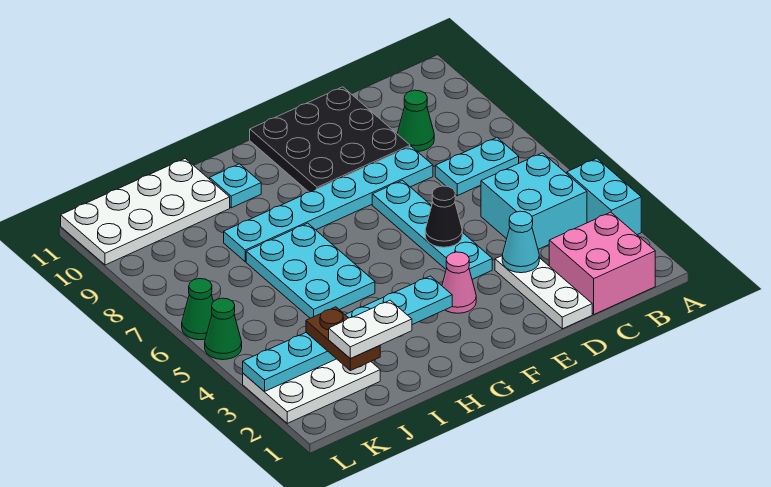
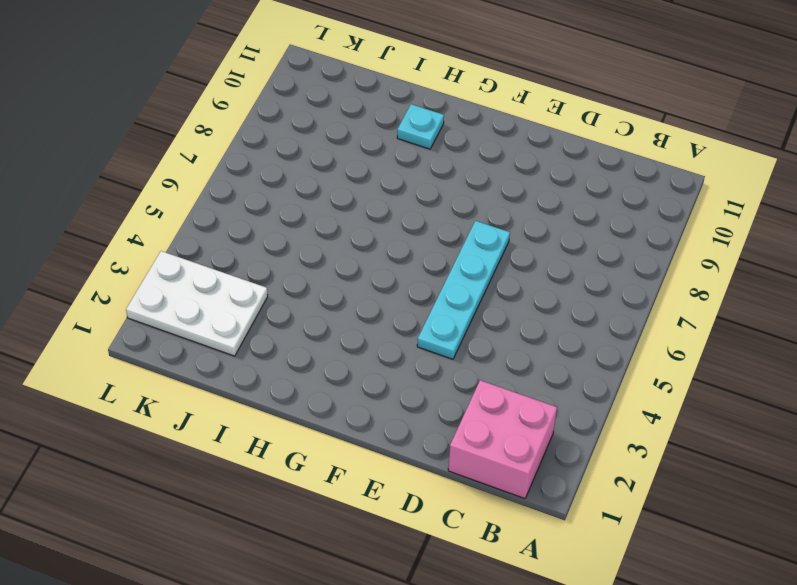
none -> cyan brick A3:A4 level 1
none -> cyan brick B4:C5 level 1
none -> cyan plate B7:C7 level 1

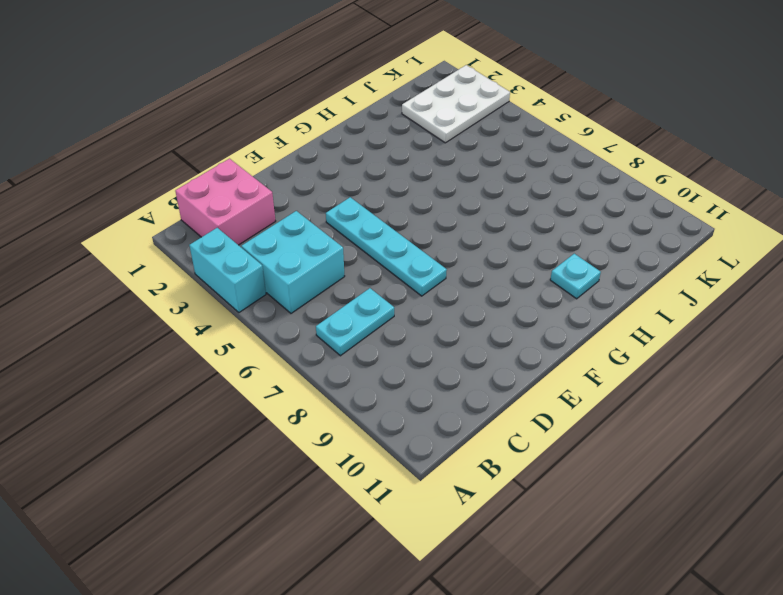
none -> green cone C9 level 1
none -> white plate D1:D3 level 1
none -> cyan plate D8:I8 level 1

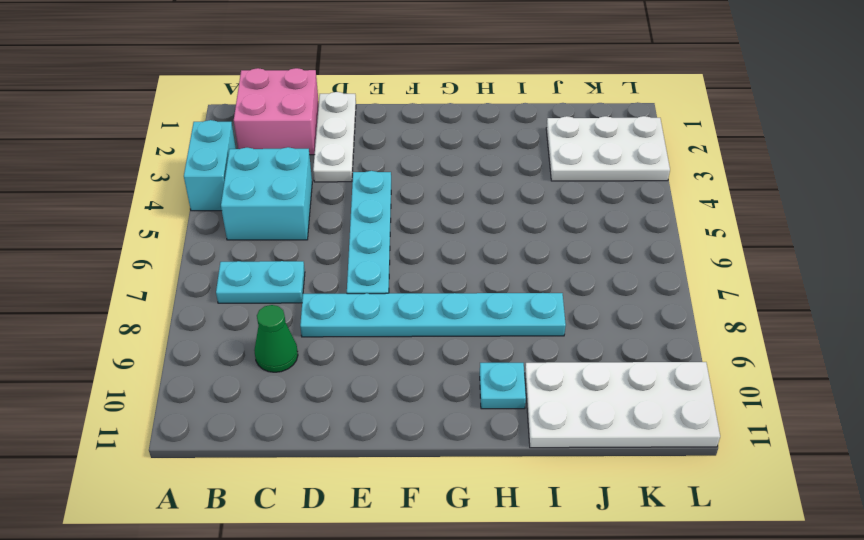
none -> black plate D9:F11 level 1
none -> pink cone F3 level 1
none -> cyan plate H5:I7 level 1

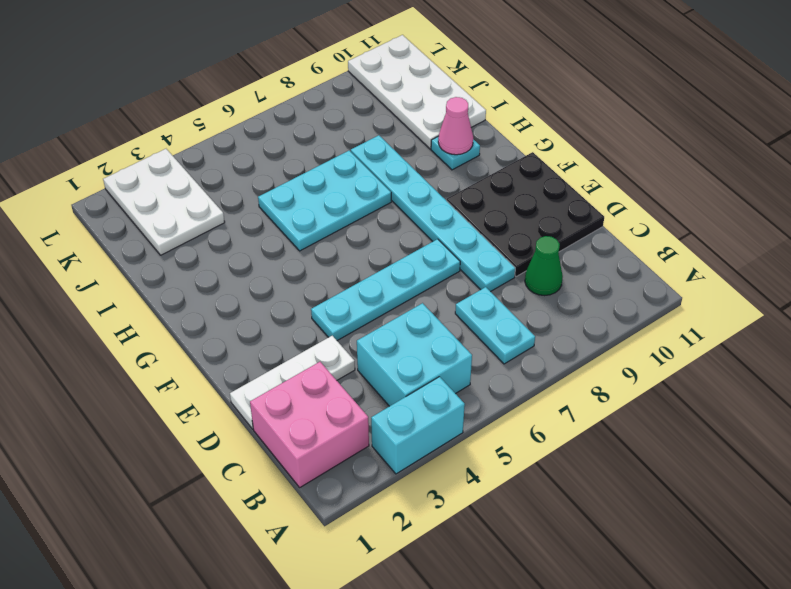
pink cone H10 level 2 -> pink cone F3 level 1
none -> green cone L5 level 1
none -> green cone L6 level 1
none -> cyan cone D3 level 2

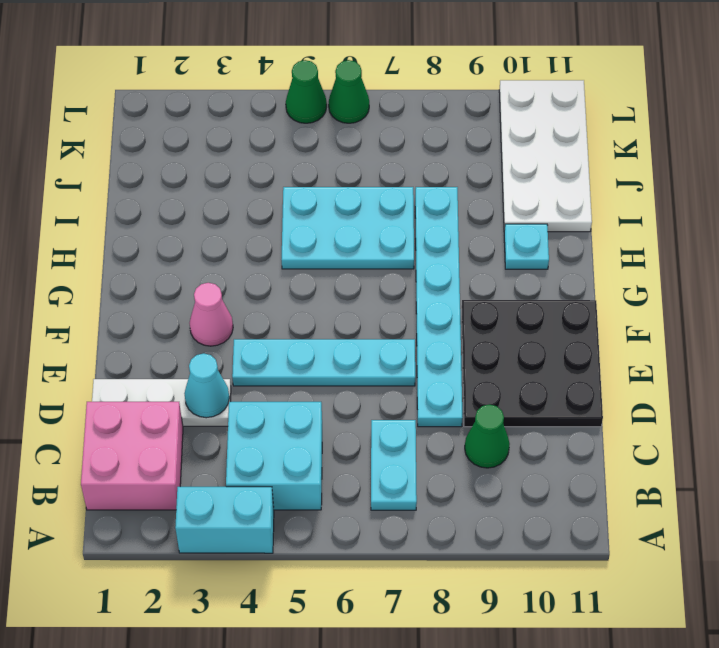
none -> white plate J2:L3 level 1
none -> black cone E5 level 2
none -> cyan plate G3:L3 level 2

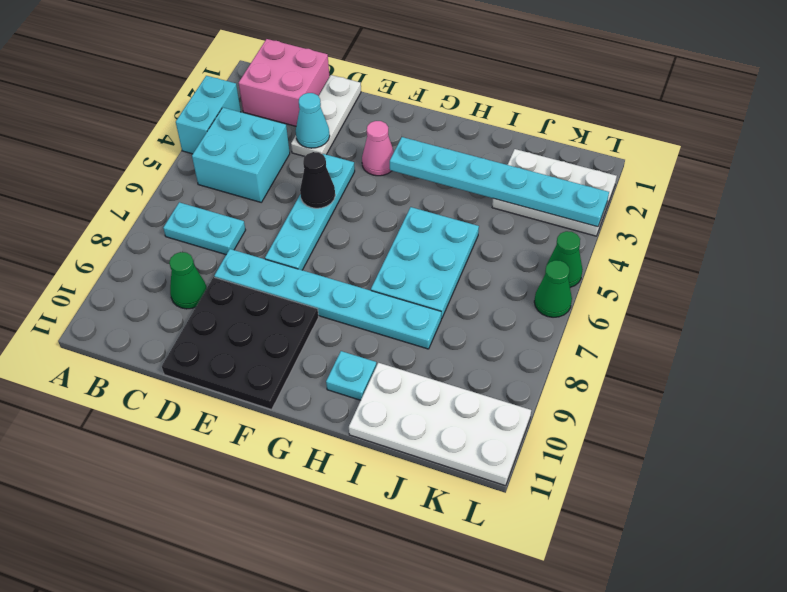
none -> brown plate J2:J3 level 3
none -> white plate I2:J2 level 4

